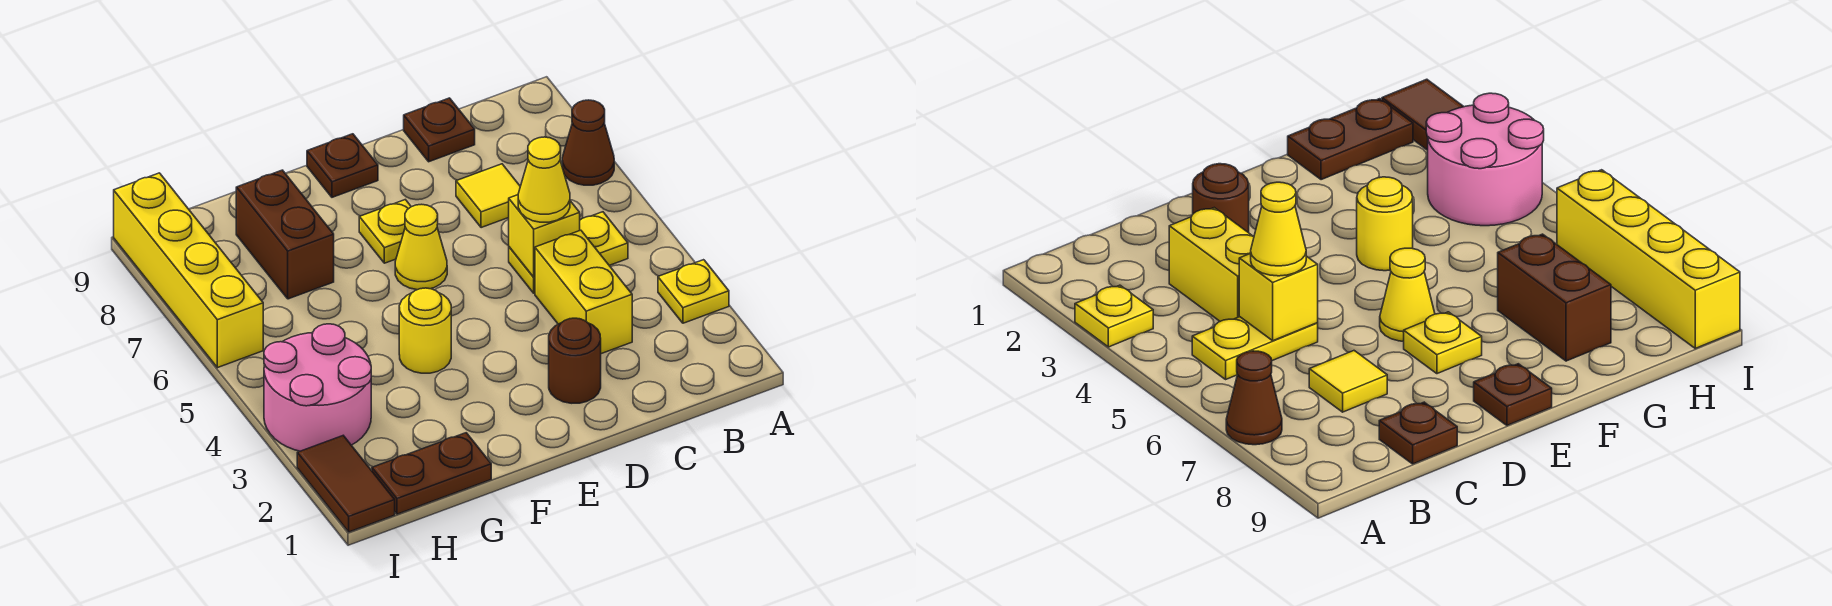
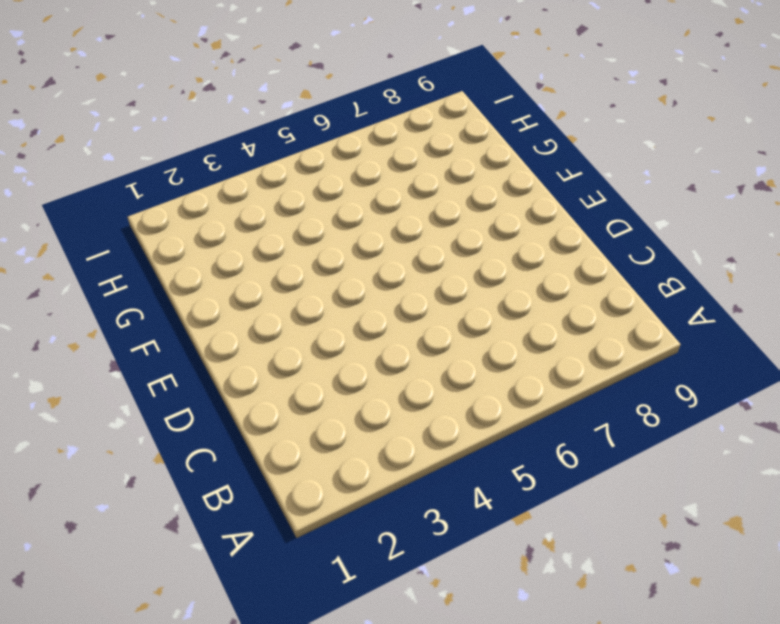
none -> yellow plate A3 level 1
none -> brown cone A7 level 1
none -> yellow plate B5:C5 level 1

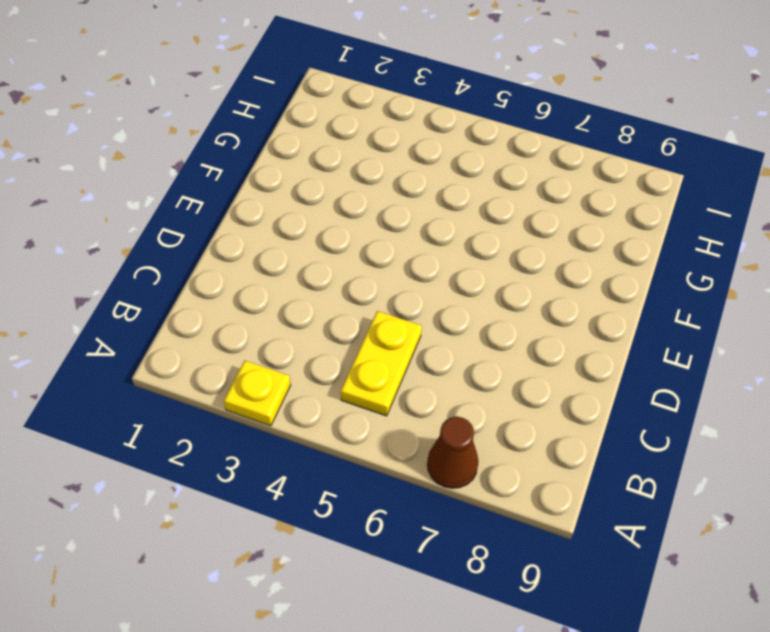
none -> yellow brick C3:C4 level 1
none -> yellow tile C7 level 1
none -> brown plate C9 level 1

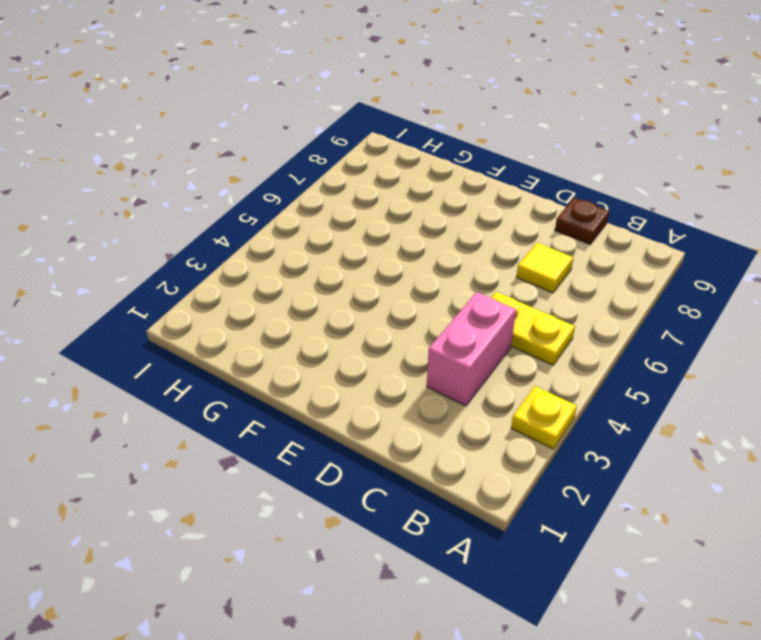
pink brick C3:C4 level 1 -> yellow brick C3:C4 level 1
none -> brown cone A7 level 1
none -> brown round brick D2 level 1
none -> yellow cone E6 level 1

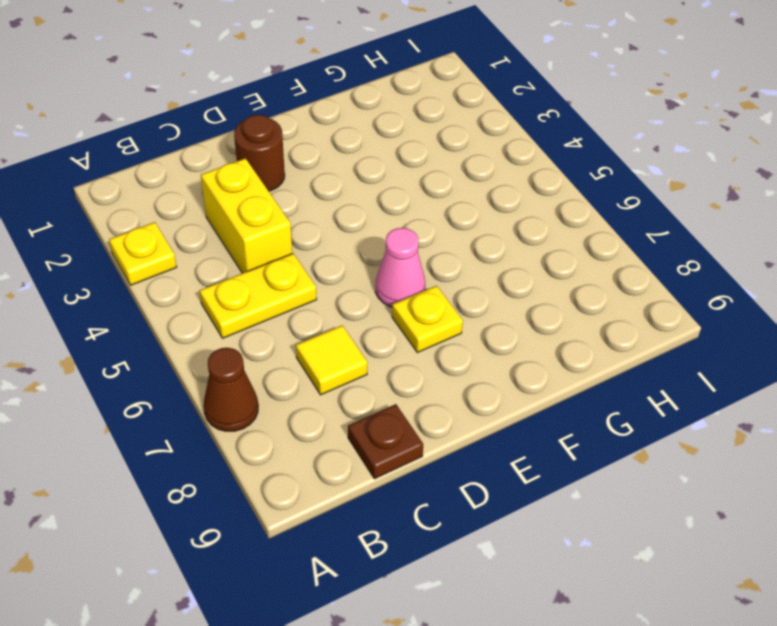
pink cone E6 level 1 -> yellow cone E6 level 1
none -> brown plate E9 level 1
none -> yellow round brick F4 level 1
none -> brown plate G1:H1 level 1

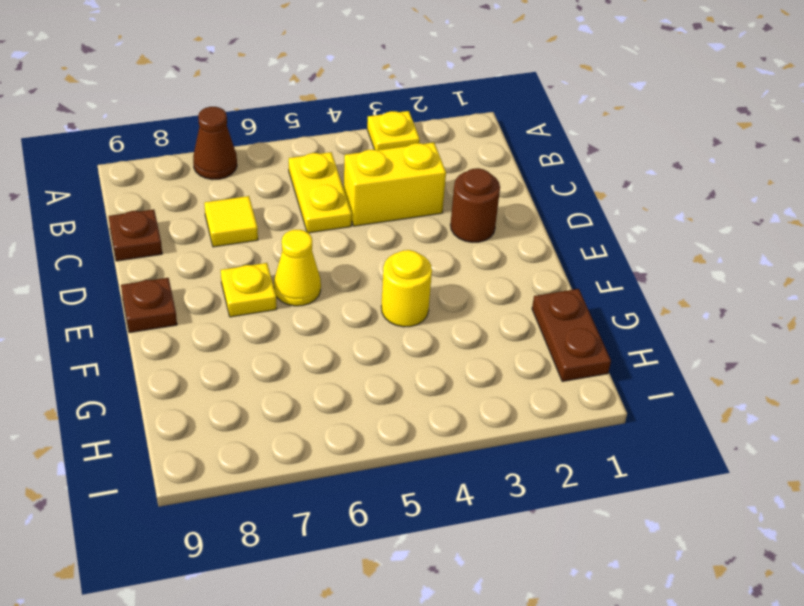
none -> brown brick G7:G8 level 1
none -> pink round brick H3:I4 level 1
none -> brown tile I1:I2 level 1

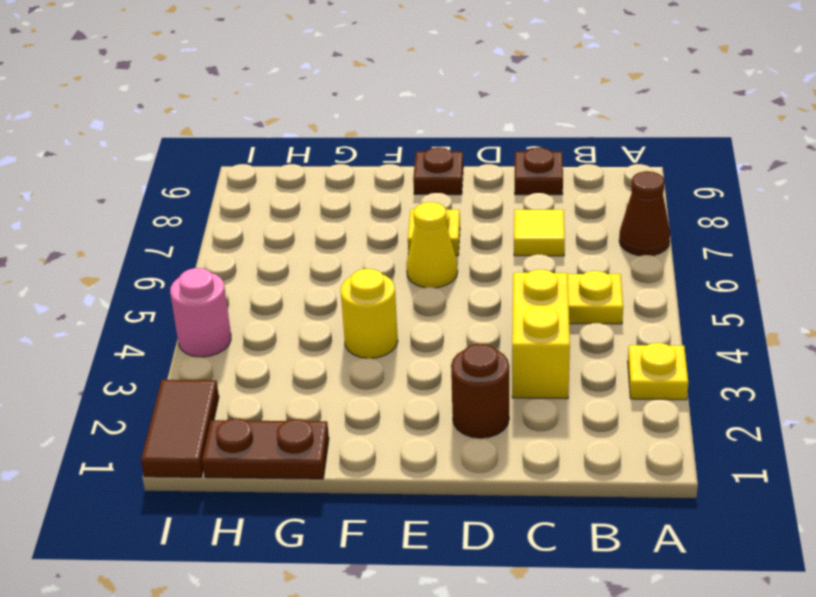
pink round brick I4 level 1 -> pink round brick H3:I4 level 1
none -> brown brick G7:G8 level 1
none -> yellow brick I6:I9 level 1
none -> yellow brick C5 level 2

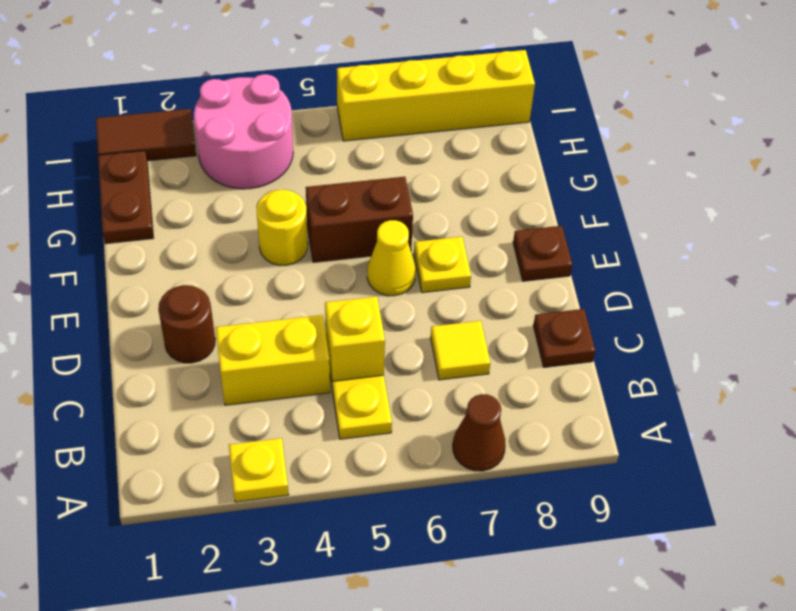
brown brick F5:F6 level 1 -> brown brick G7:G8 level 1
none -> yellow cone C5 level 3

